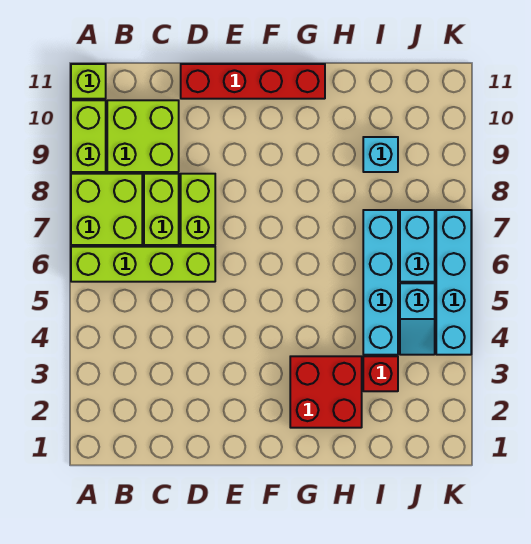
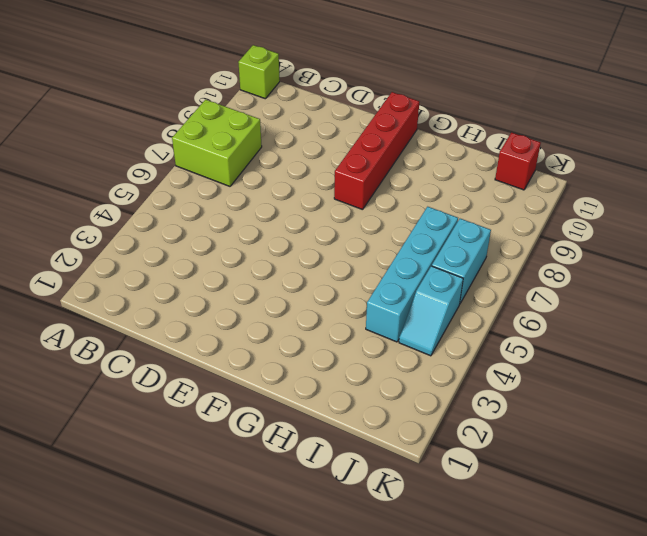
red brick F8:F11 level 1 -> red brick D11:G11 level 1
red brick J11 level 1 -> red brick I3 level 1
none -> lime brick A6:D6 level 1
none -> lime brick A9:A10 level 1
none -> lime brick B9:C10 level 1

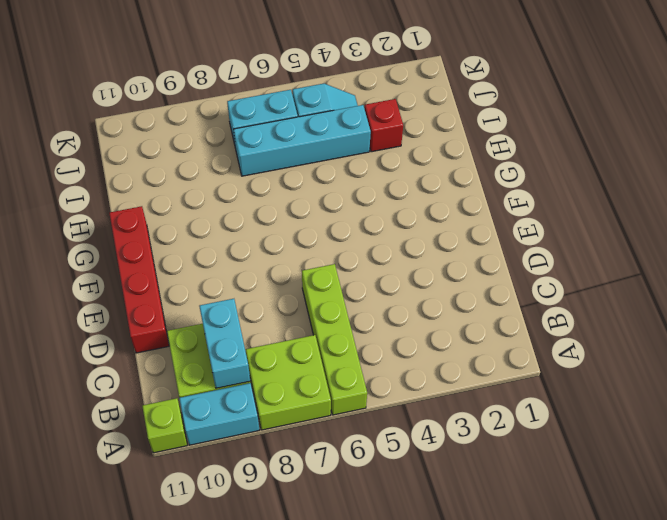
cyan brick A9:A10 level 1 -> lime brick A9:A10 level 1
cyan brick B9:C9 level 2 -> none
none -> lime brick C7:C8 level 1
none -> lime brick D7:D8 level 1
none -> red brick G2:H3 level 1

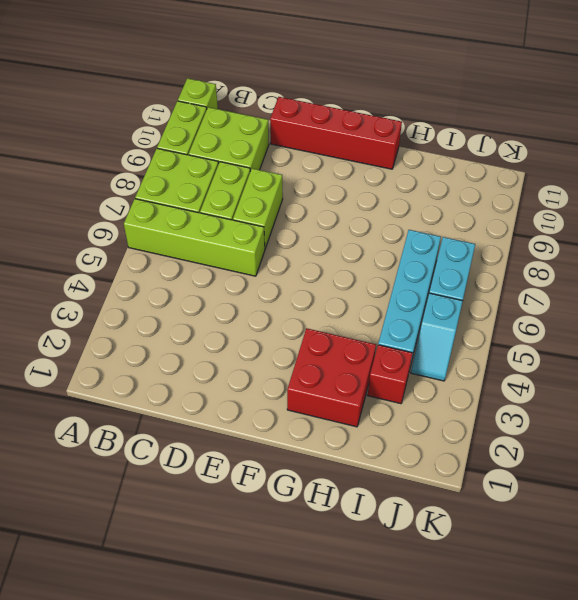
none -> cyan brick I9 level 1
none -> cyan brick K4:K7 level 1

